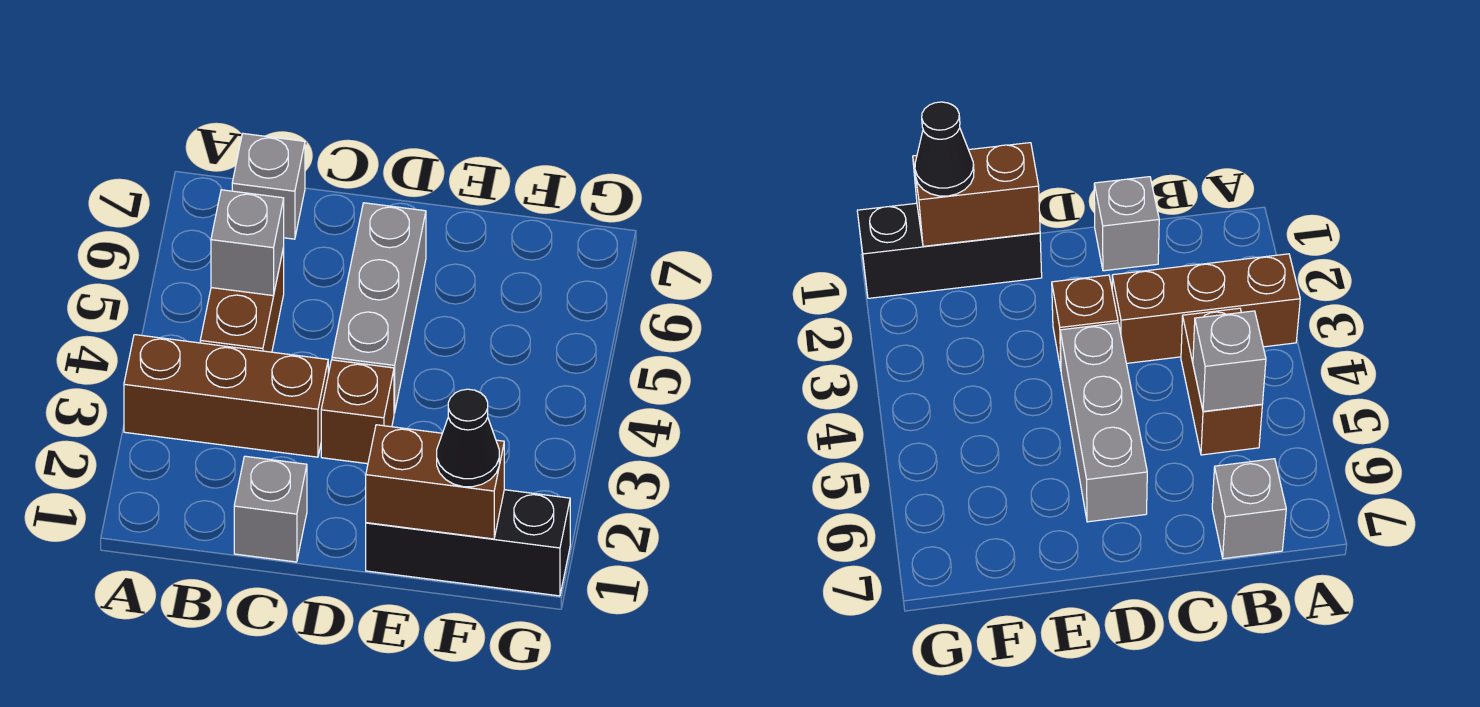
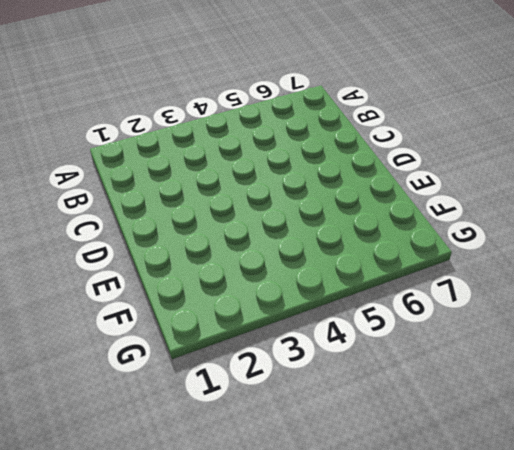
none -> brown brick A3:C3 level 1
none -> brown brick B4:B5 level 1

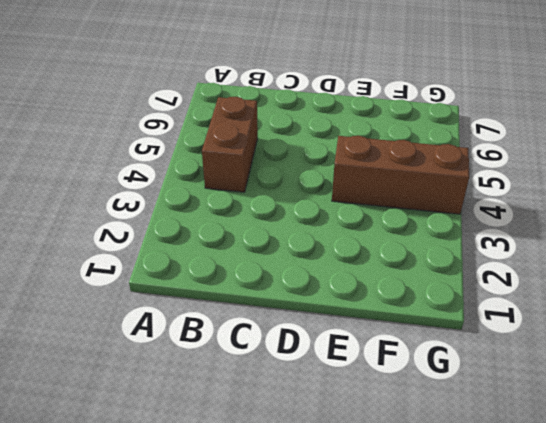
brown brick E4:G4 level 1 -> brown brick A3:C3 level 1
none -> grey brick B7 level 1
none -> grey brick C1 level 1

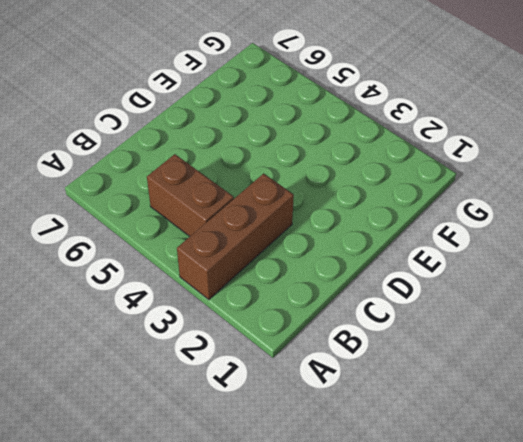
none -> grey brick B7 level 1
none -> grey brick C1 level 1

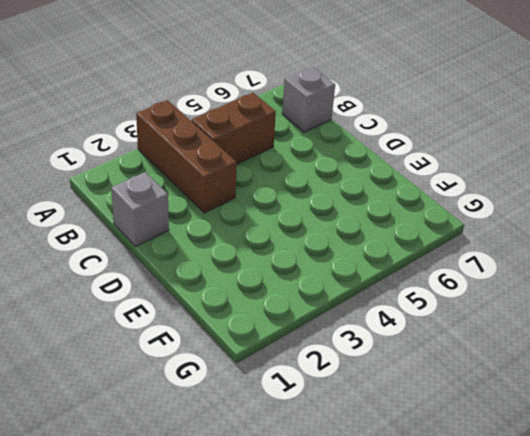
none -> brown brick D3 level 1
none -> grey brick D4:D6 level 1

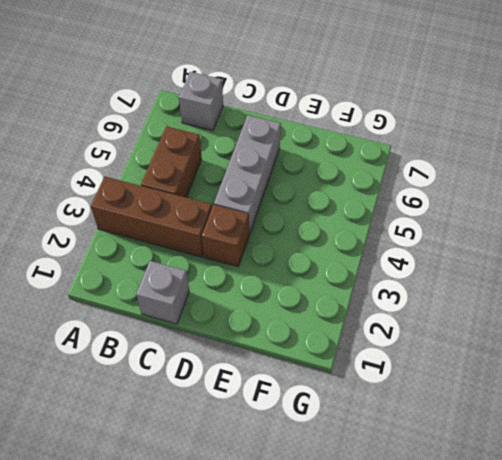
none -> black brick E1:G1 level 1
none -> grey brick B5 level 2

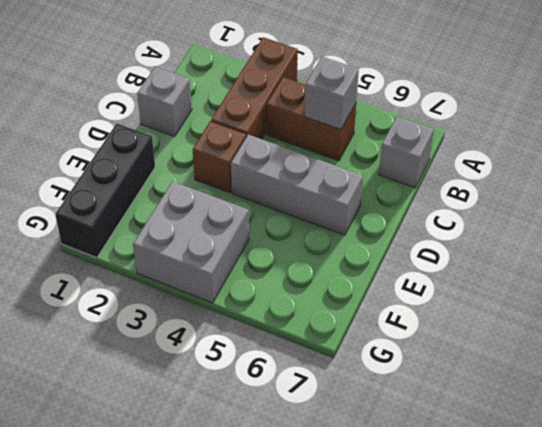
grey brick F3:G4 level 1 -> none
none -> brown brick E1:F1 level 2
none -> black cone F1 level 3

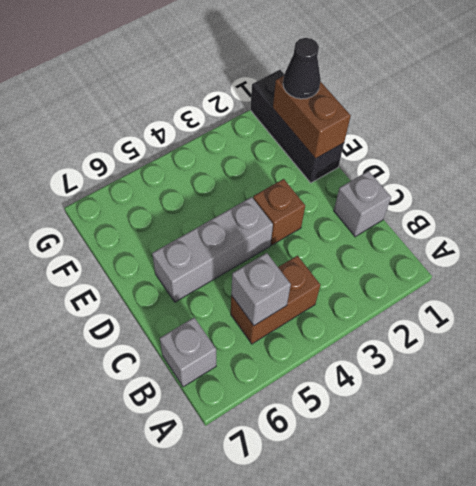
none -> brown brick A3:C3 level 1

